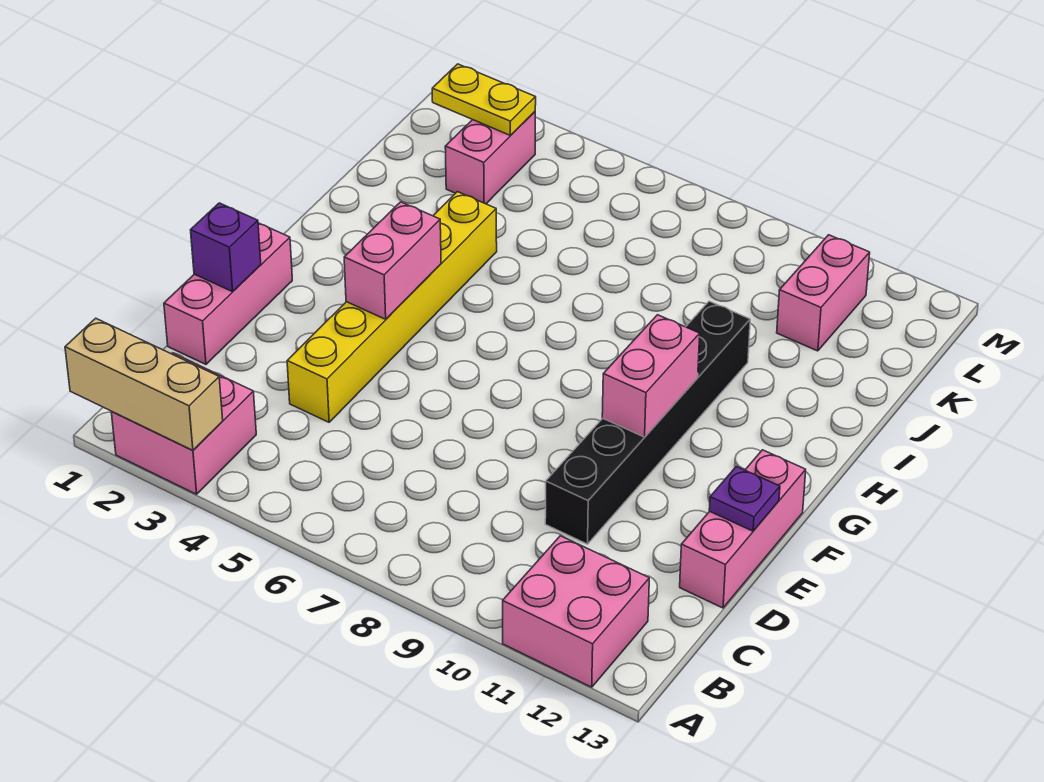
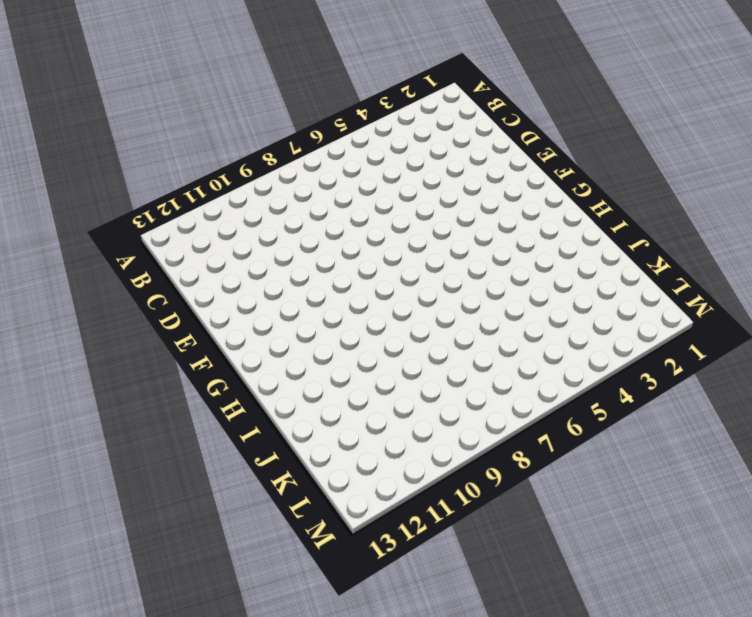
none -> pink brick A2:B3 level 1
none -> pink brick A11:B12 level 1
none -> pink brick D1:F1 level 1

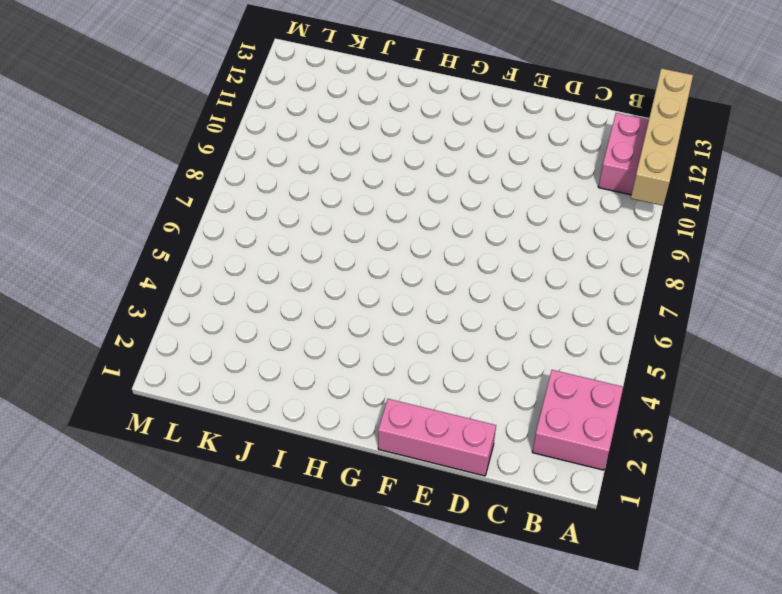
tan brick A10:A13 level 2 -> none
none -> yellow brick D4:I4 level 1
none -> black brick D10:I10 level 1
none -> pink brick D13:F13 level 1

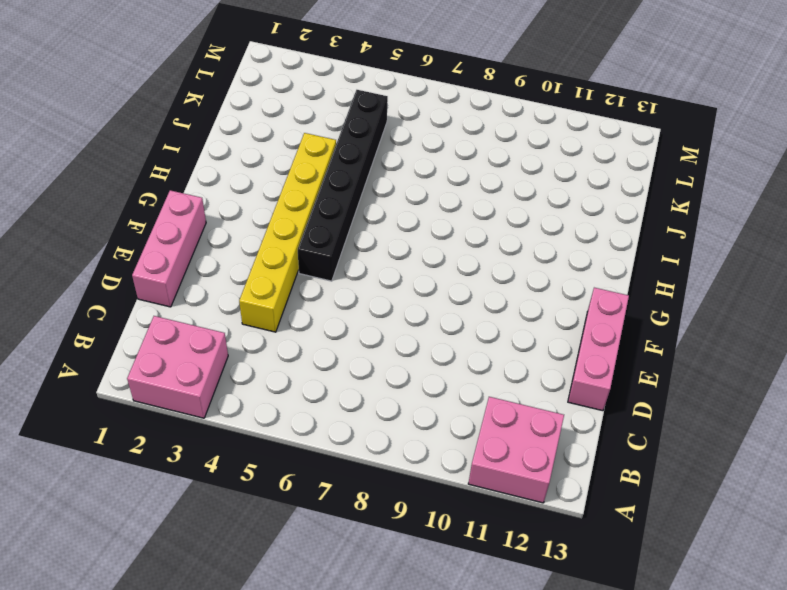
black brick F5:K5 level 1 -> black brick D10:I10 level 1
none -> pink brick K3:L3 level 1
none -> pink brick K11:L11 level 1
none -> tan brick A1:A3 level 2

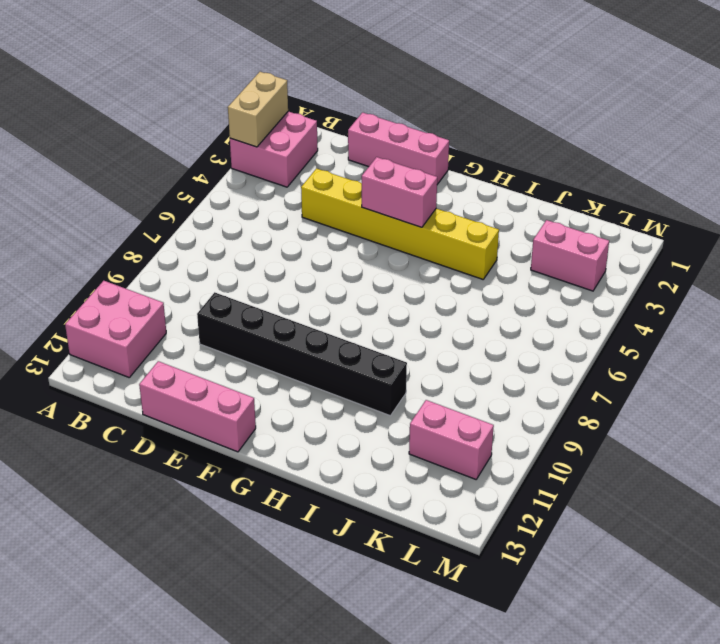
tan brick A2:A3 level 2 -> tan brick A1:A3 level 2
none -> purple brick E1 level 2
none -> purple plate E13 level 2
none -> pink brick F10:G10 level 2

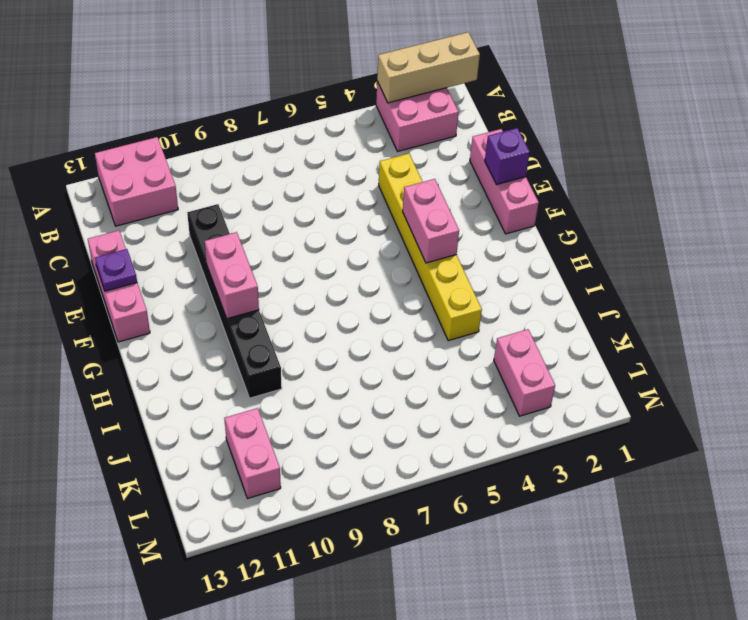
none -> yellow plate L2:L3 level 2

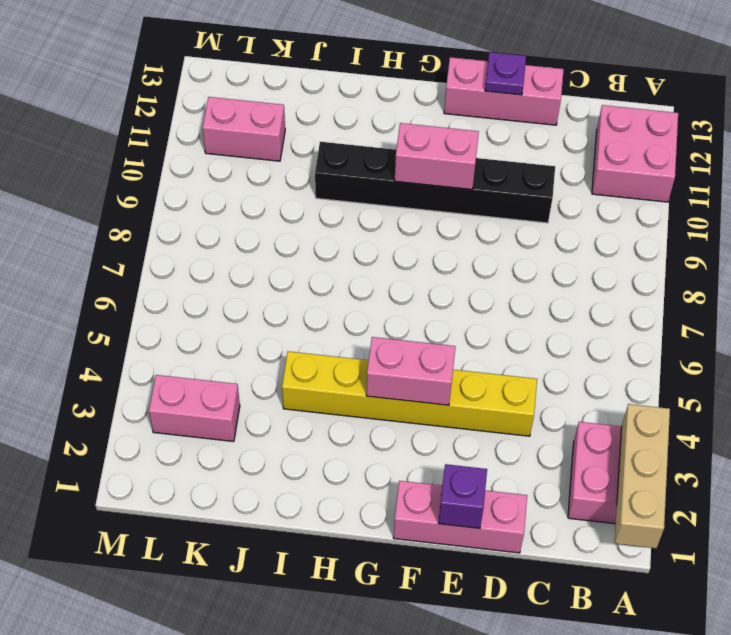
none -> yellow plate L2:L3 level 2

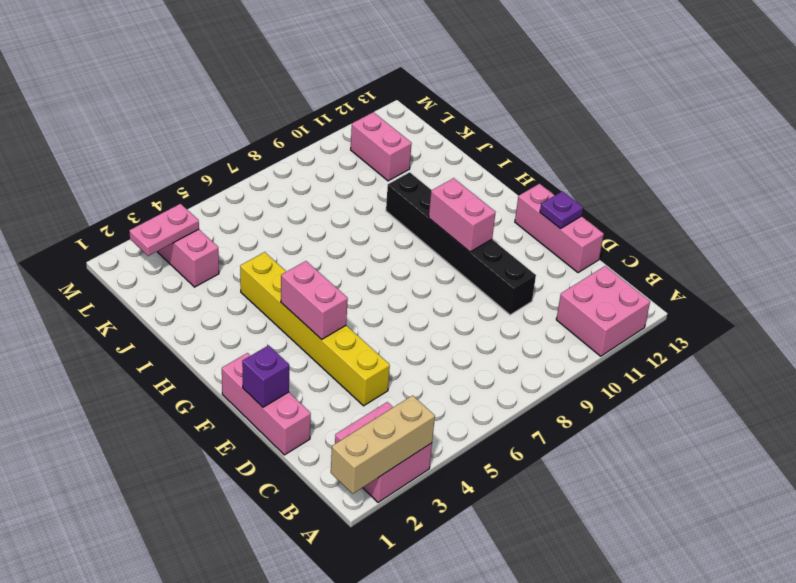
pink plate L2:L3 level 2 -> yellow plate L2:L3 level 2

